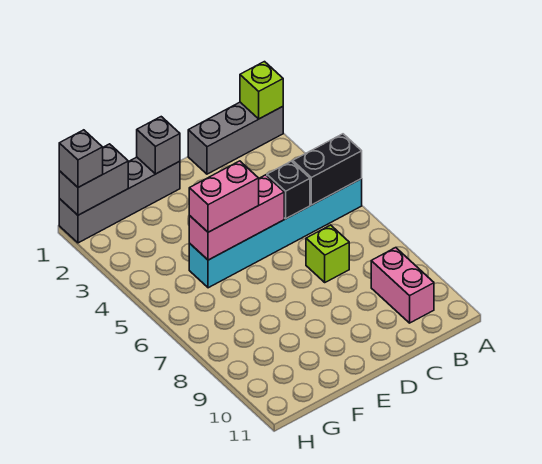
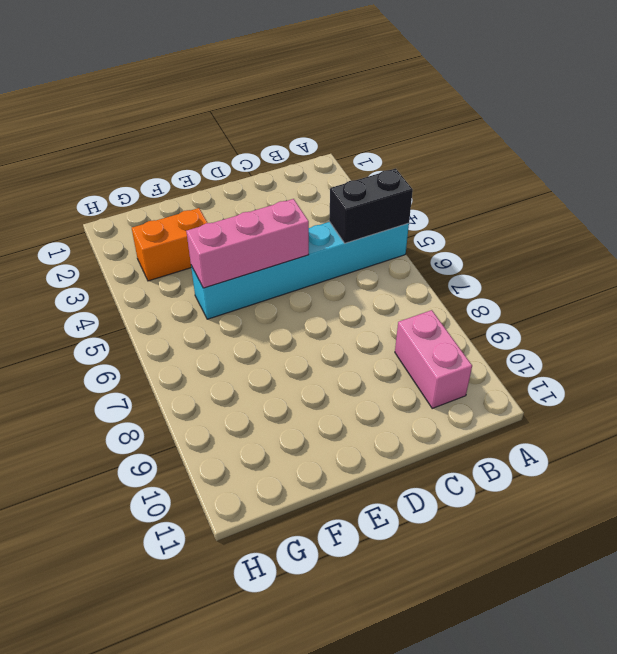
orange brick F3:G3 level 1 -> none
none -> grey brick A1:C1 level 1
none -> lime brick C7 level 1
none -> grey brick E1:H1 level 1

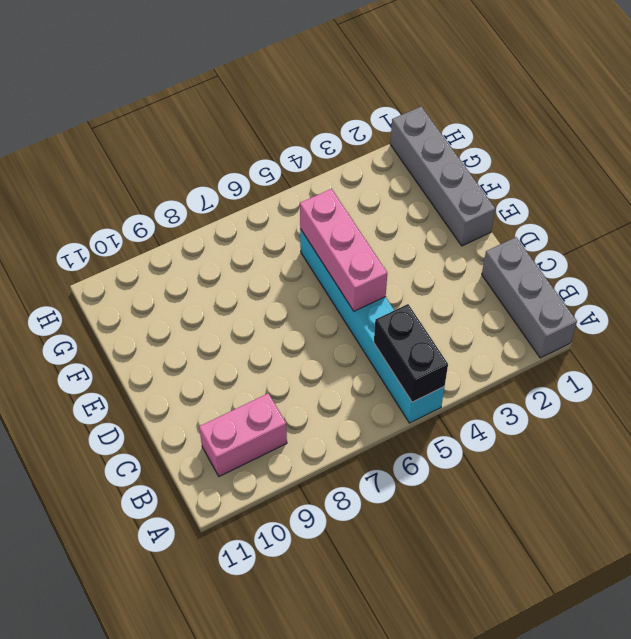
none -> lime brick C7 level 1
none -> lime brick A1 level 2
none -> black brick C5 level 2

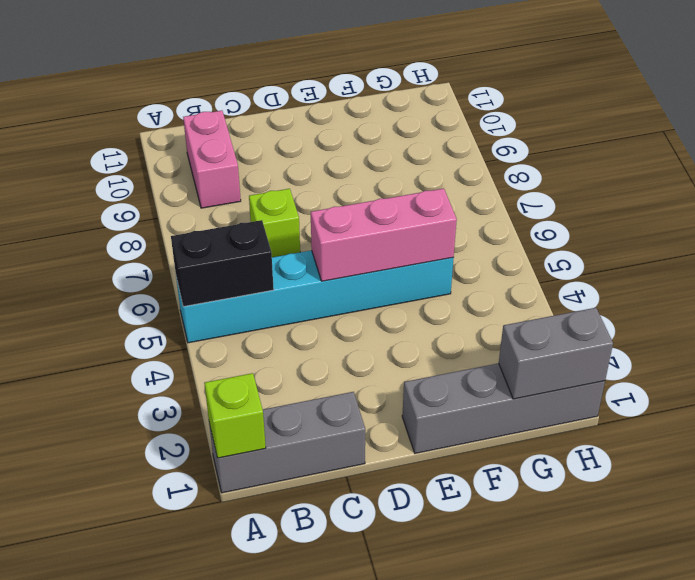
none -> black brick C5 level 2
none -> grey brick E1 level 2
none -> pink brick E5:F5 level 3

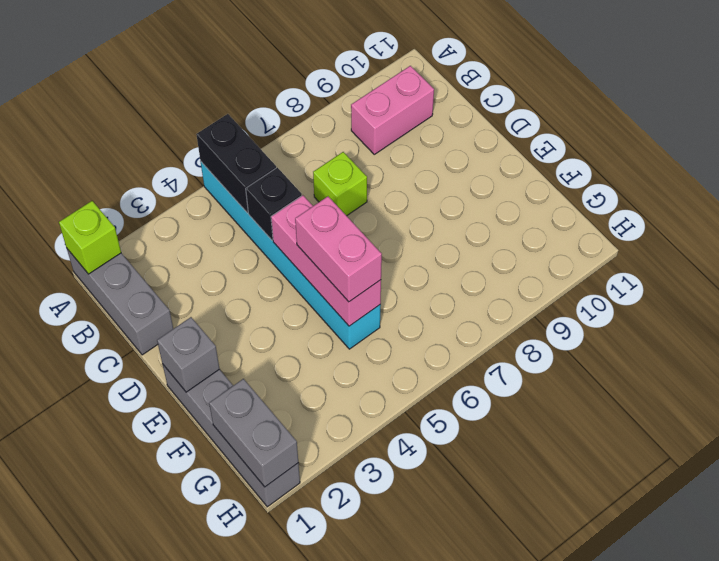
none -> grey brick H1 level 3

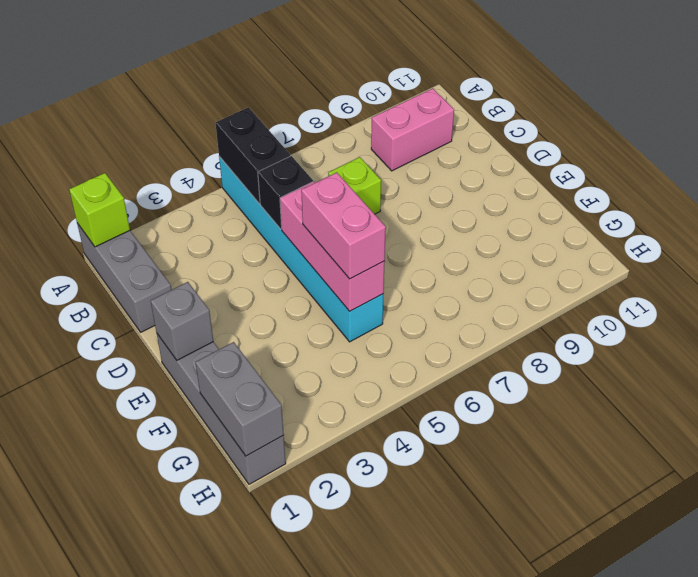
none -> grey brick H1 level 3

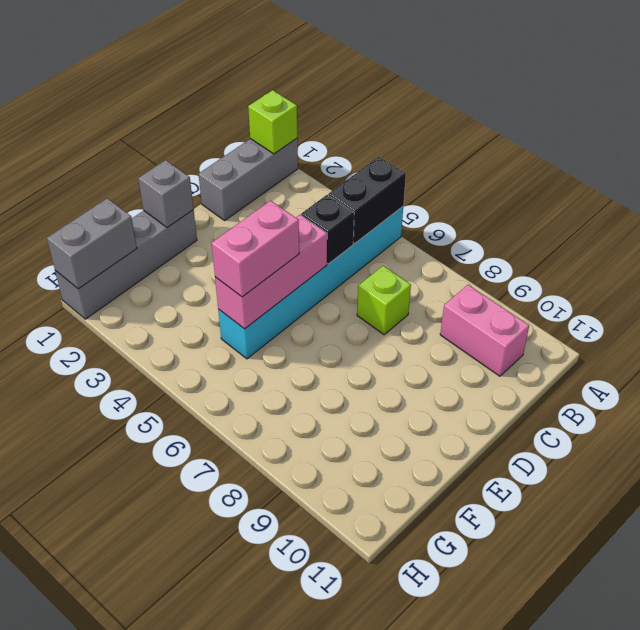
none -> grey brick H1 level 3

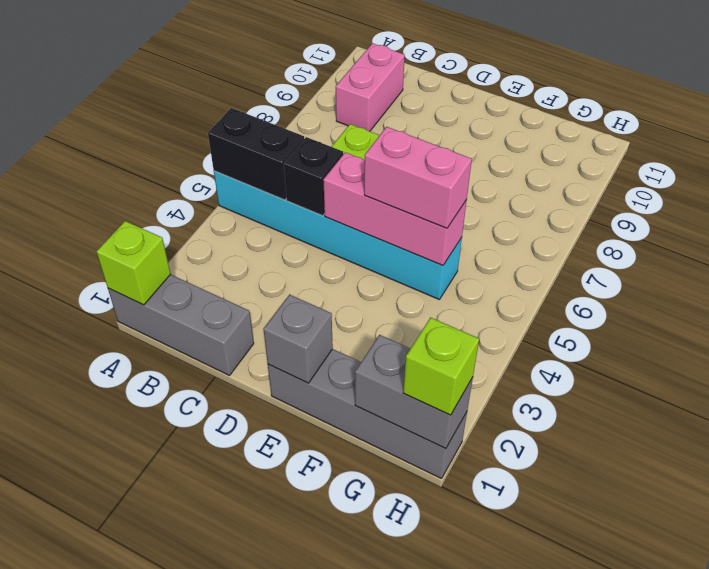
lime brick H1 level 3 -> grey brick H1 level 3

